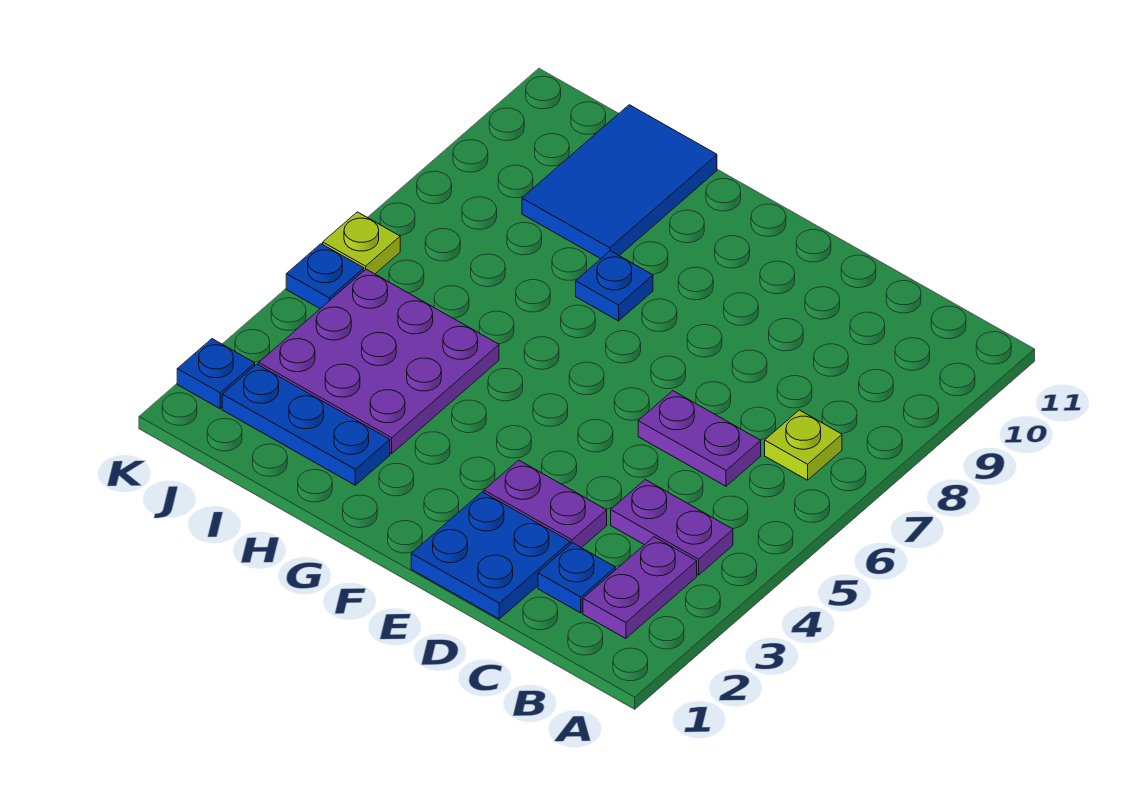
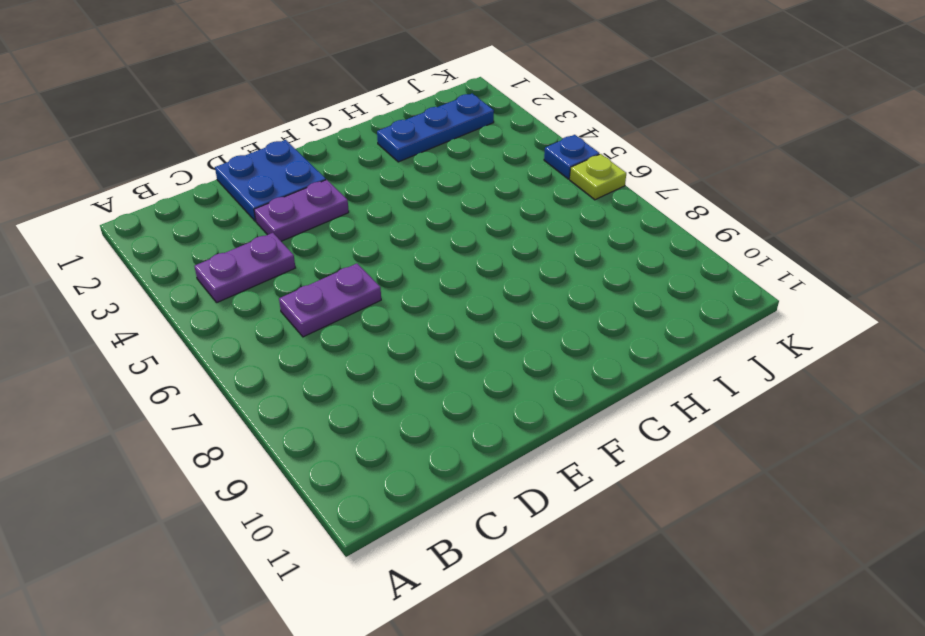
none -> purple plate B2:B3 level 1
none -> lime plate B7 level 1
none -> blue plate C2 level 1

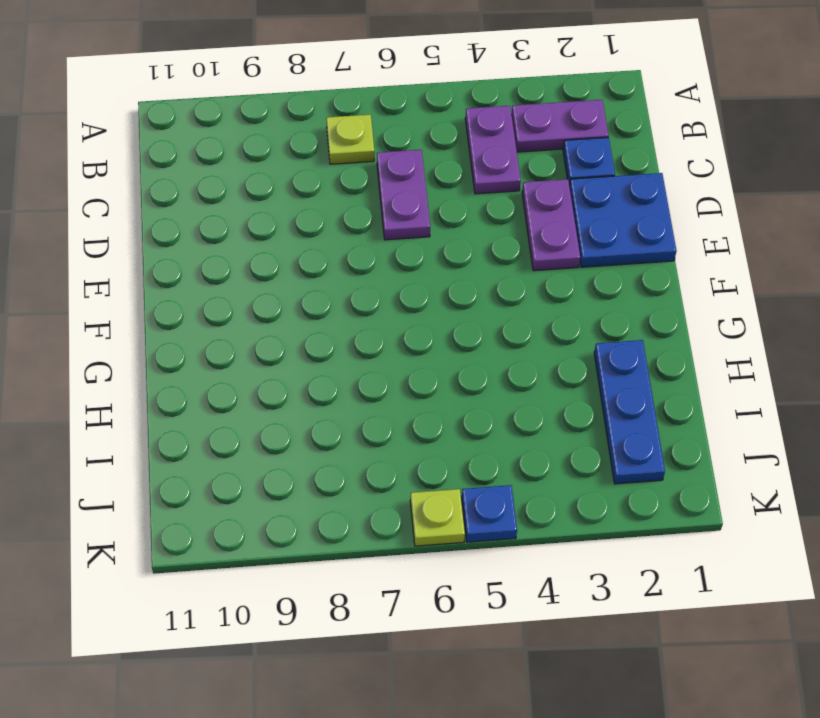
none -> blue plate G8 level 1
none -> purple plate H3:J5 level 1
none -> blue tile H9:I11 level 1

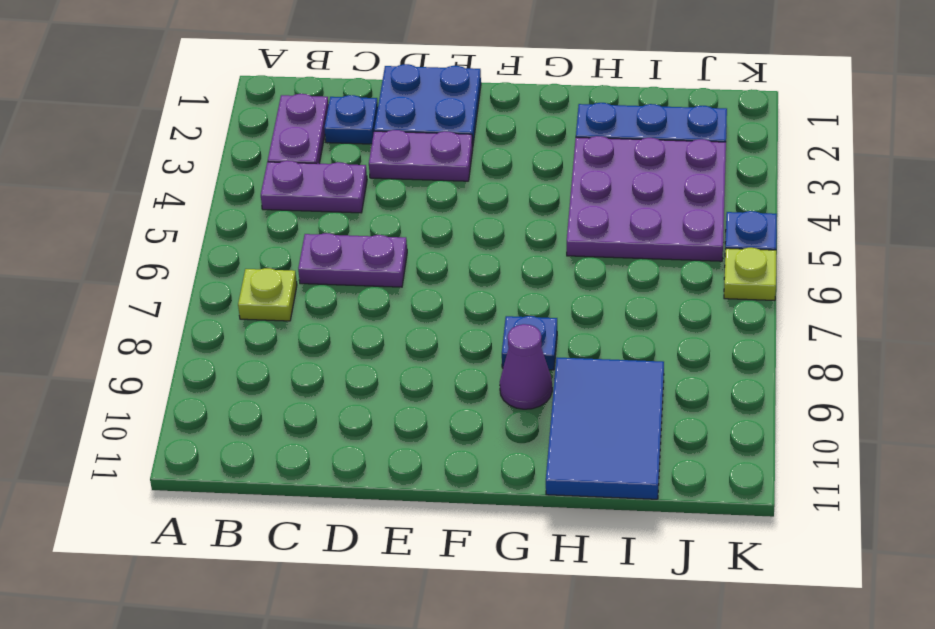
purple cone G9 level 1 -> none
none -> blue plate K2 level 1

